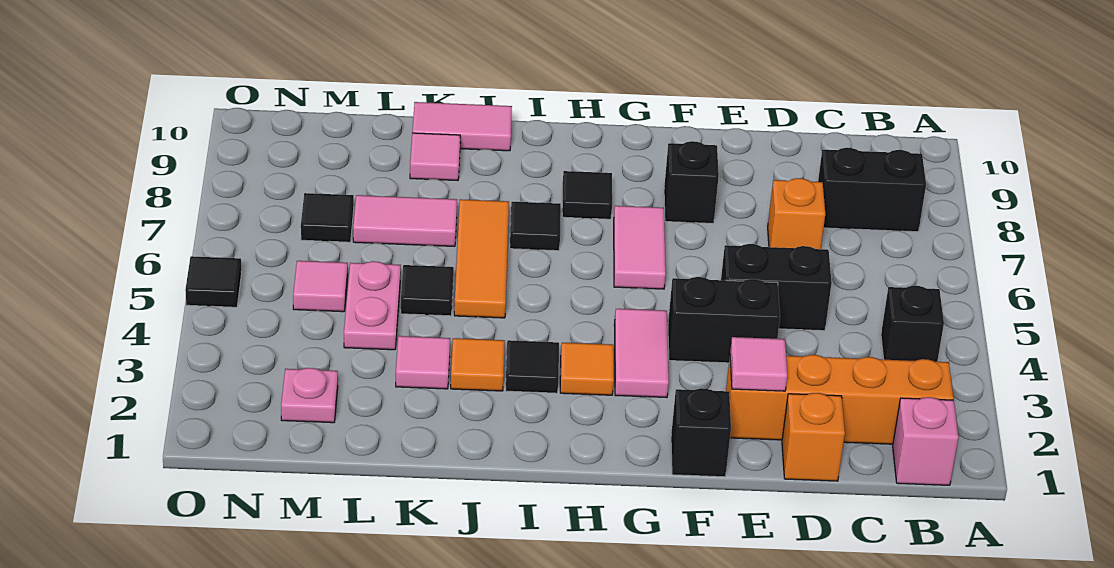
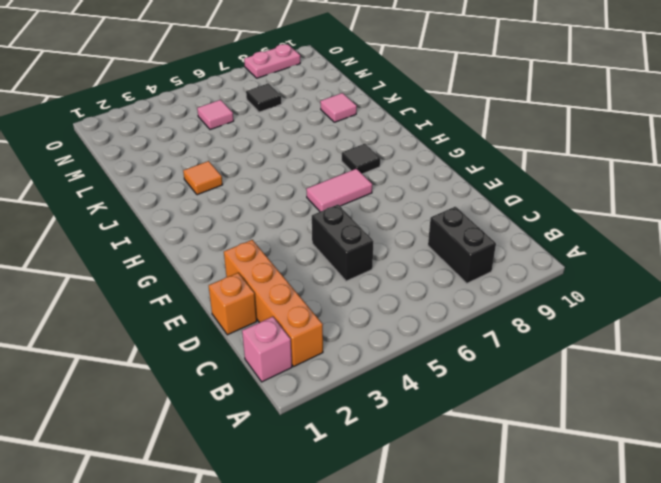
pink plate O8:O9 level 1 -> pink plate L4:L5 level 1
none -> black brick B4 level 1
none -> orange brick D7 level 1
none -> black brick E4:F4 level 1

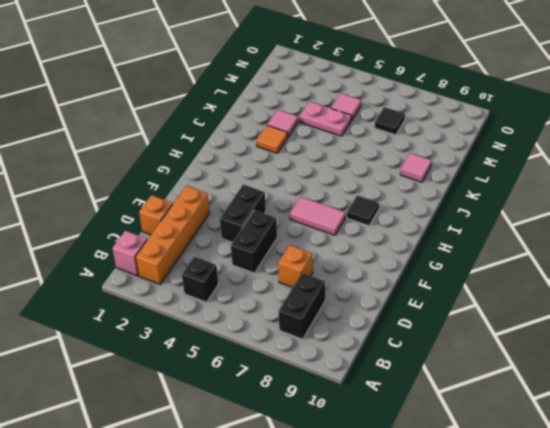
none -> black brick F1 level 1
none -> black brick F8 level 1
none -> pink tile G3:G4 level 1

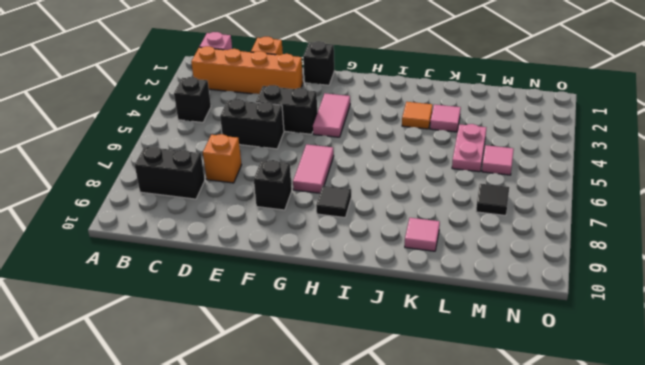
none -> orange tile H3 level 1
none -> black tile I3 level 1
none -> black tile I7 level 1

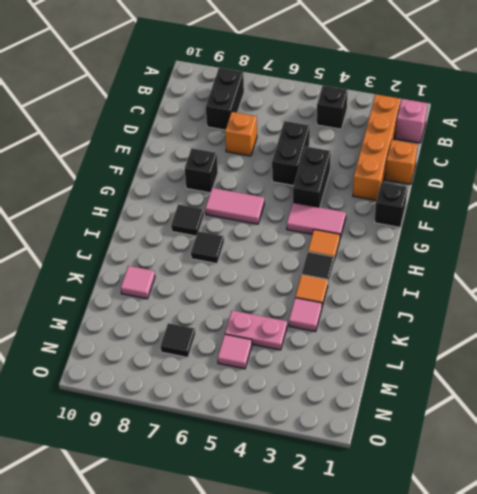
none -> orange tile J5:J7 level 1
none -> pink tile J10:K10 level 1
none -> black tile K5 level 1

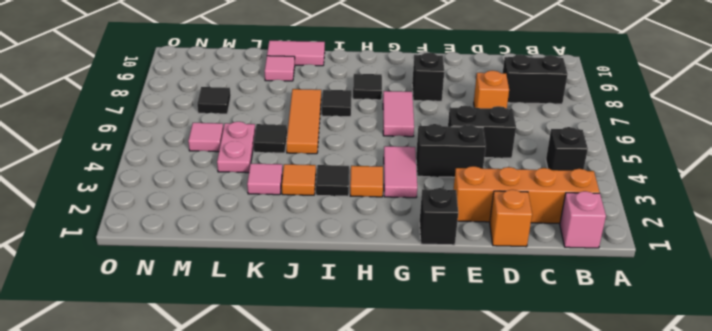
none -> pink tile K7:L7 level 1
none -> pink plate M2 level 1
none -> black tile O5 level 1

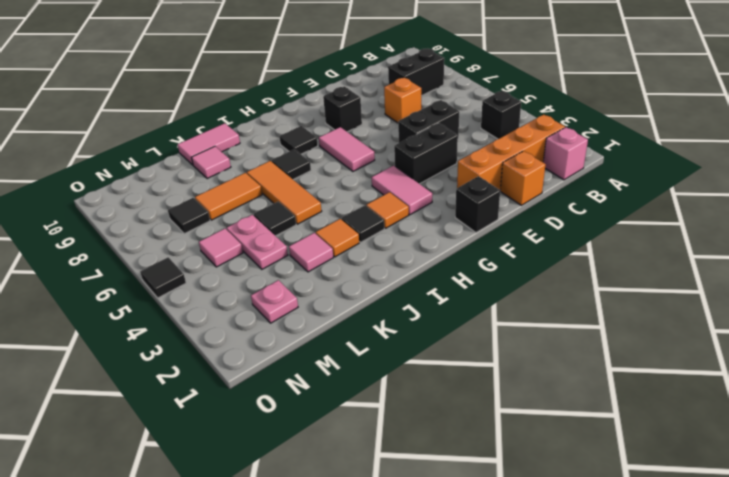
orange tile K7:L7 level 1 -> pink tile K7:L7 level 1
none -> pink tile E2 level 2

